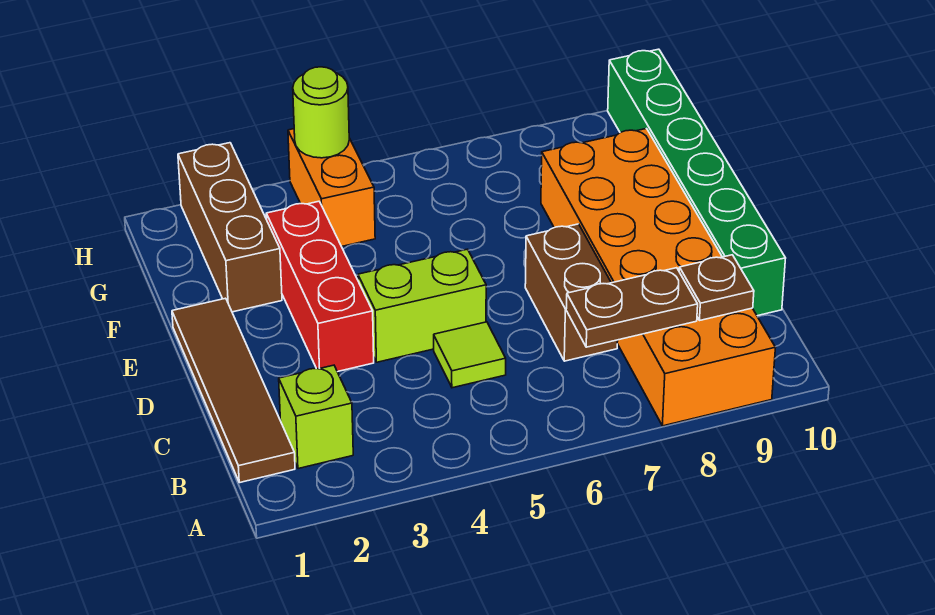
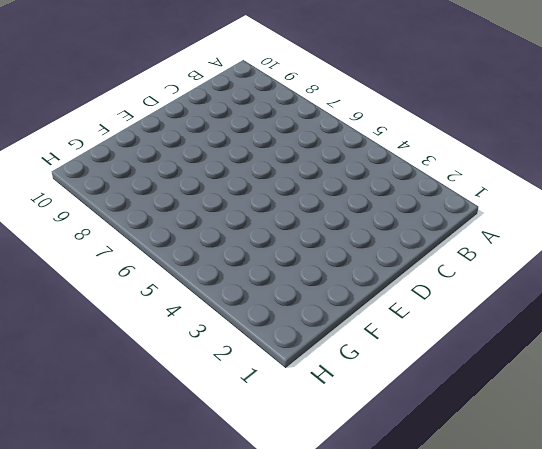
none -> orange brick A8:F9 level 1
none -> brown tile B1:E1 level 1
none -> lime brick B2 level 1

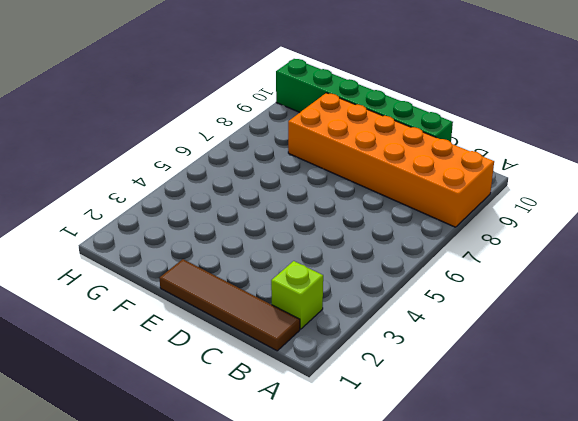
none -> lime tile C5 level 1
none -> brown brick C7:D7 level 1
none -> red brick D3:F3 level 1

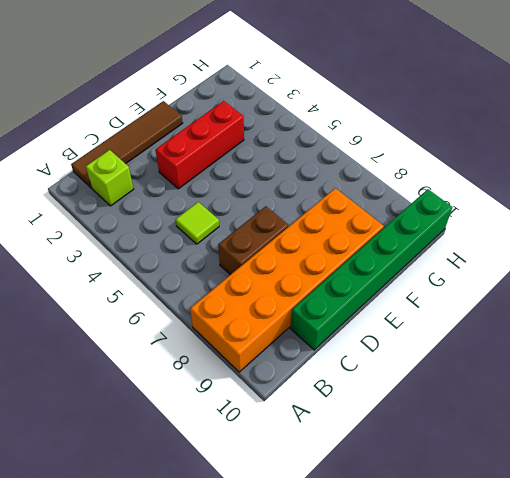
none -> lime brick D4:D5 level 1
none -> brown brick F2:H2 level 1
none -> orange brick G4:H4 level 1

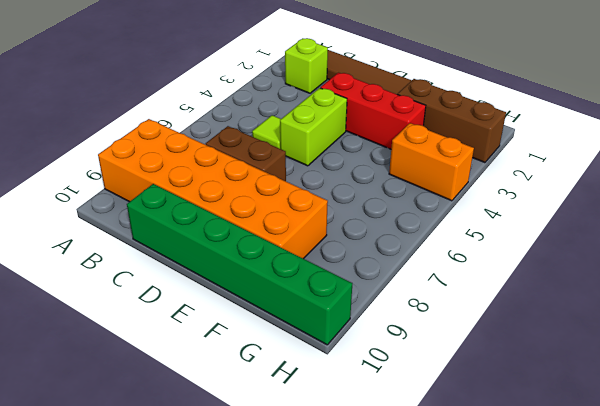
none -> brown plate B7:B8 level 2
none -> brown plate B9 level 2
none -> lime round brick H4 level 2

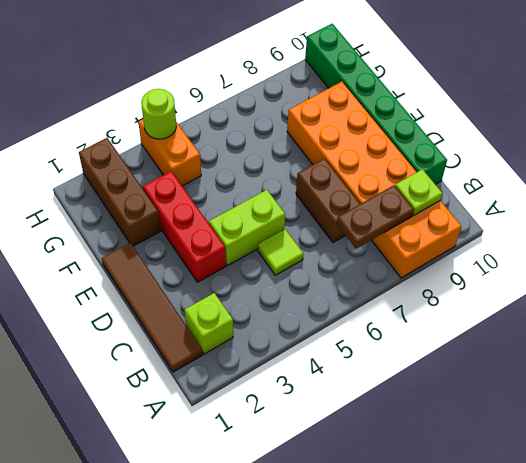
lime plate B9 level 2 -> brown plate B9 level 2

